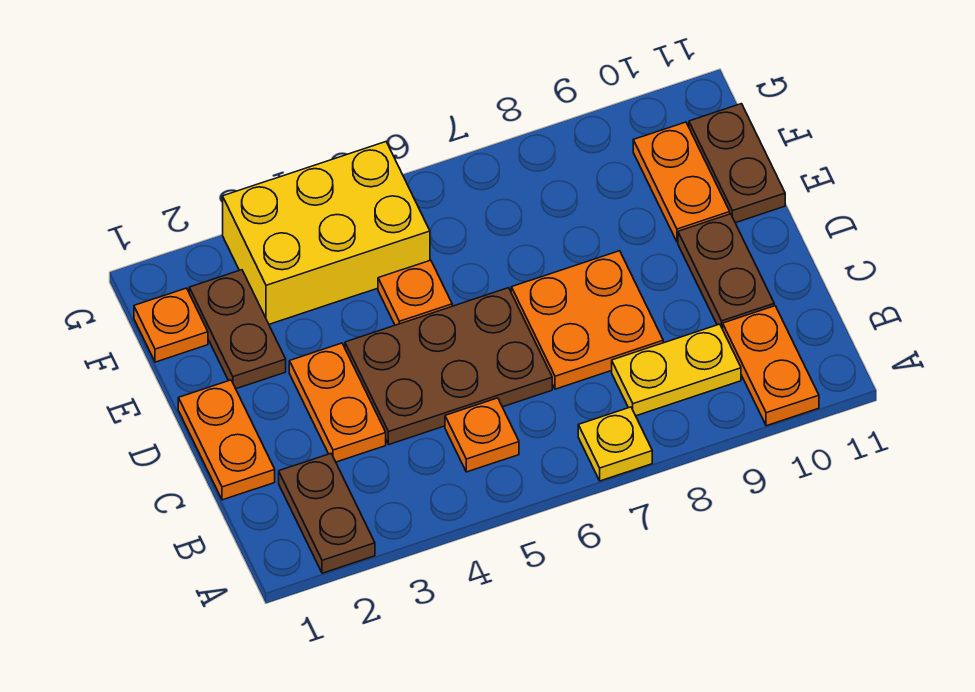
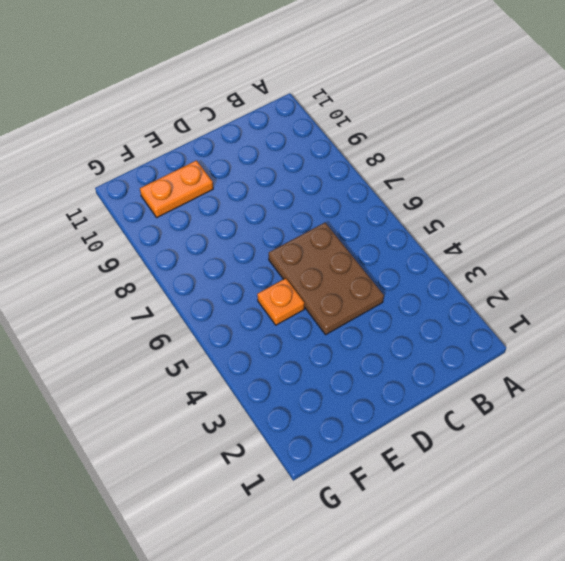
none -> brown plate A2:B2 level 1
none -> yellow plate A7 level 1
none -> orange plate A10:B10 level 1

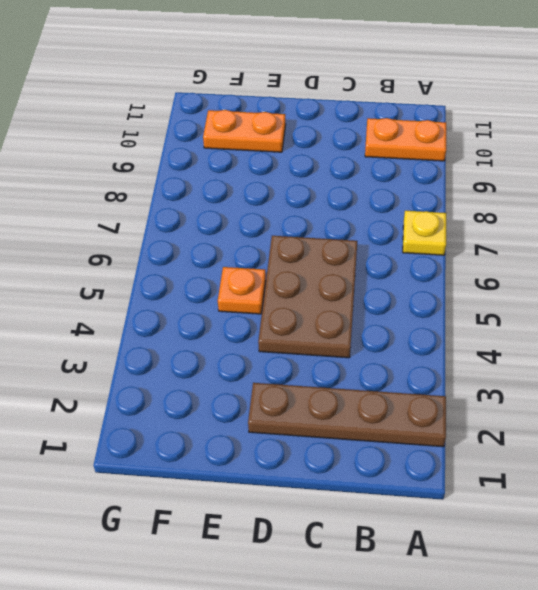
brown plate A2:D2 level 1 -> brown plate A2:B2 level 1
none -> orange plate B5 level 1
none -> yellow plate B8:B9 level 1
none -> orange plate C1:D1 level 1

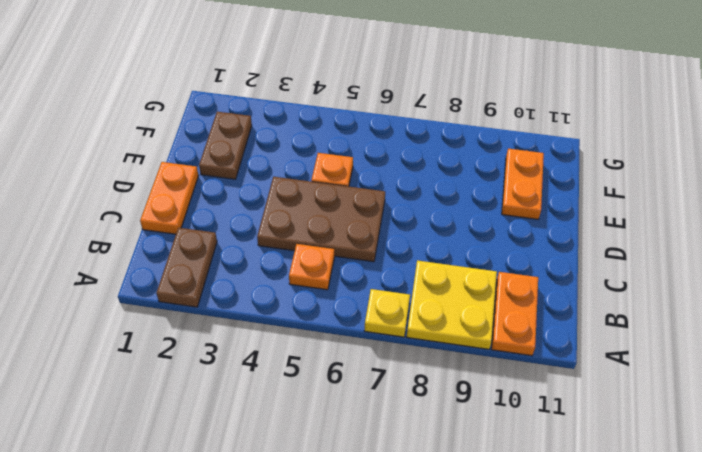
yellow plate A8:B9 level 1 -> yellow plate B8:B9 level 1
none -> orange plate C3:D3 level 1
none -> orange plate C7:D8 level 1
none -> brown plate C10:D10 level 1

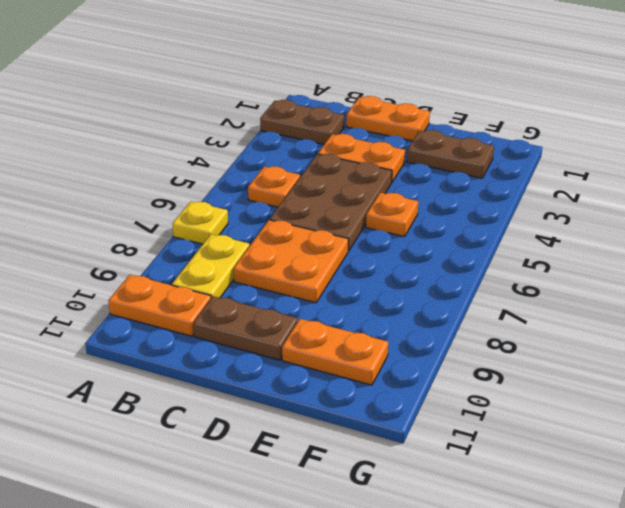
none -> brown plate E11:F11 level 1
none -> orange plate F1 level 1
none -> yellow brick F3:G5 level 1

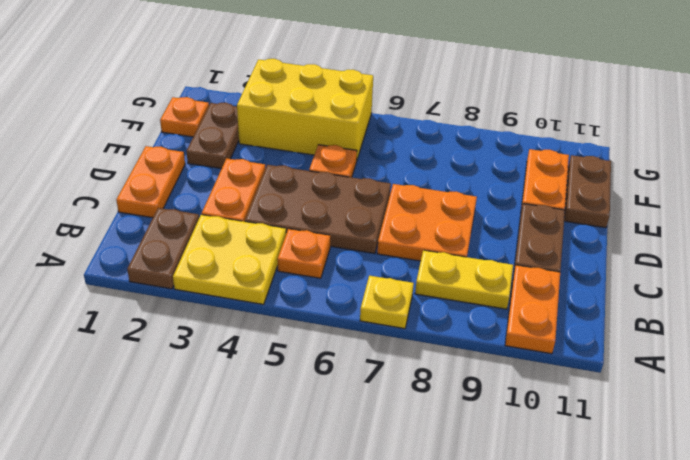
yellow plate A3:B4 level 1 -> none

